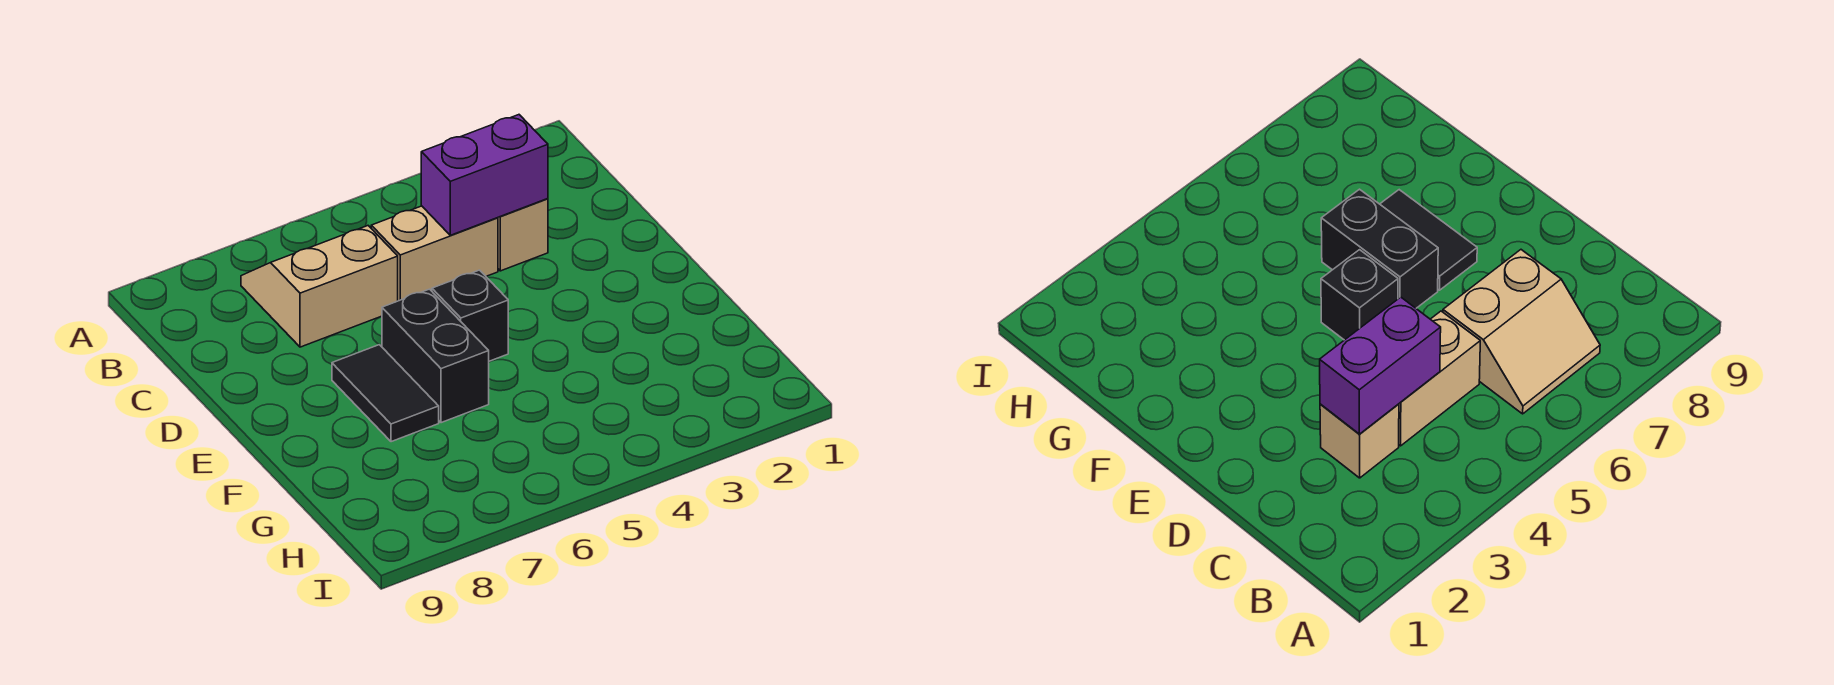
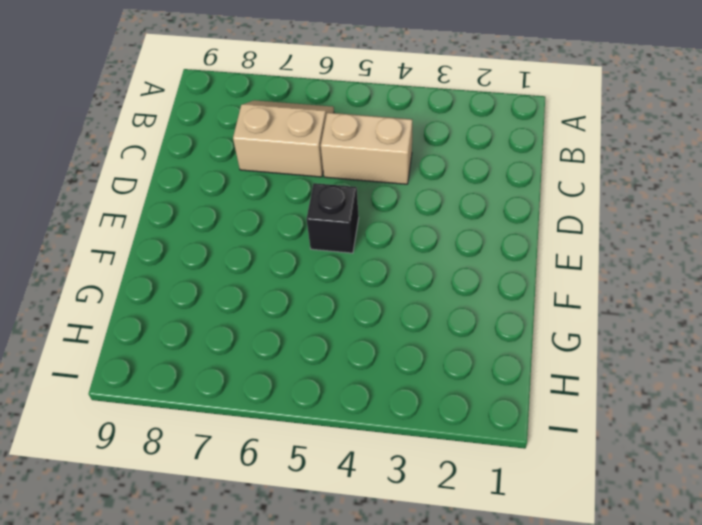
none -> tan brick C3 level 1
none -> black brick E6:F6 level 1

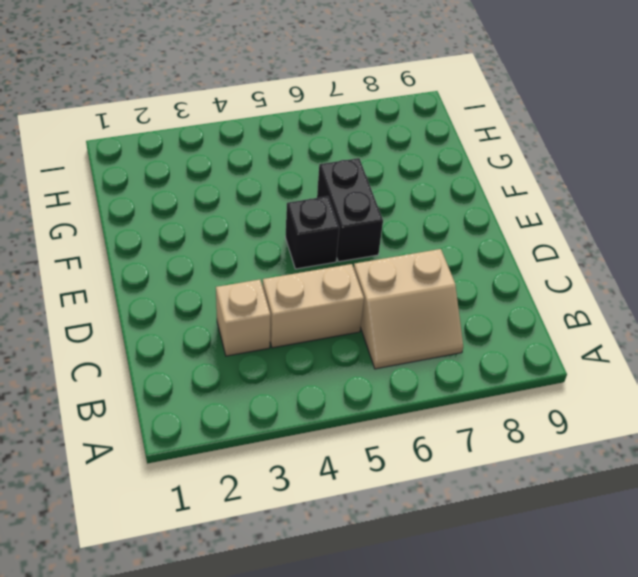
none -> black tile E7:F7 level 1
none -> purple brick C3:C4 level 2

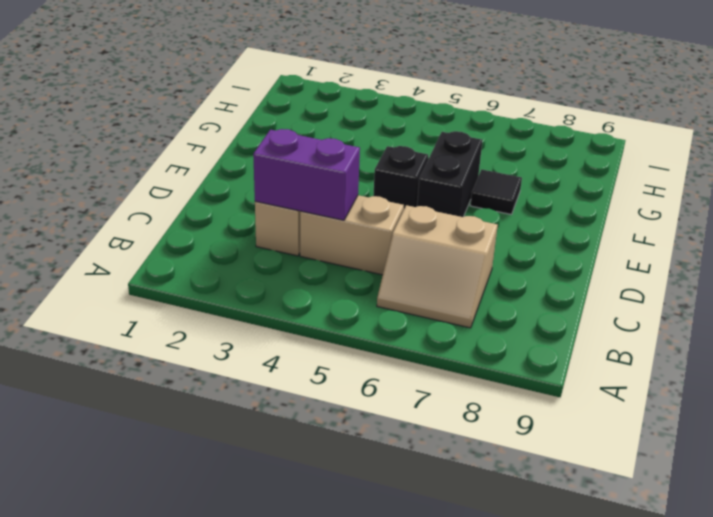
black tile F7 level 1 -> black tile E7:F7 level 1

